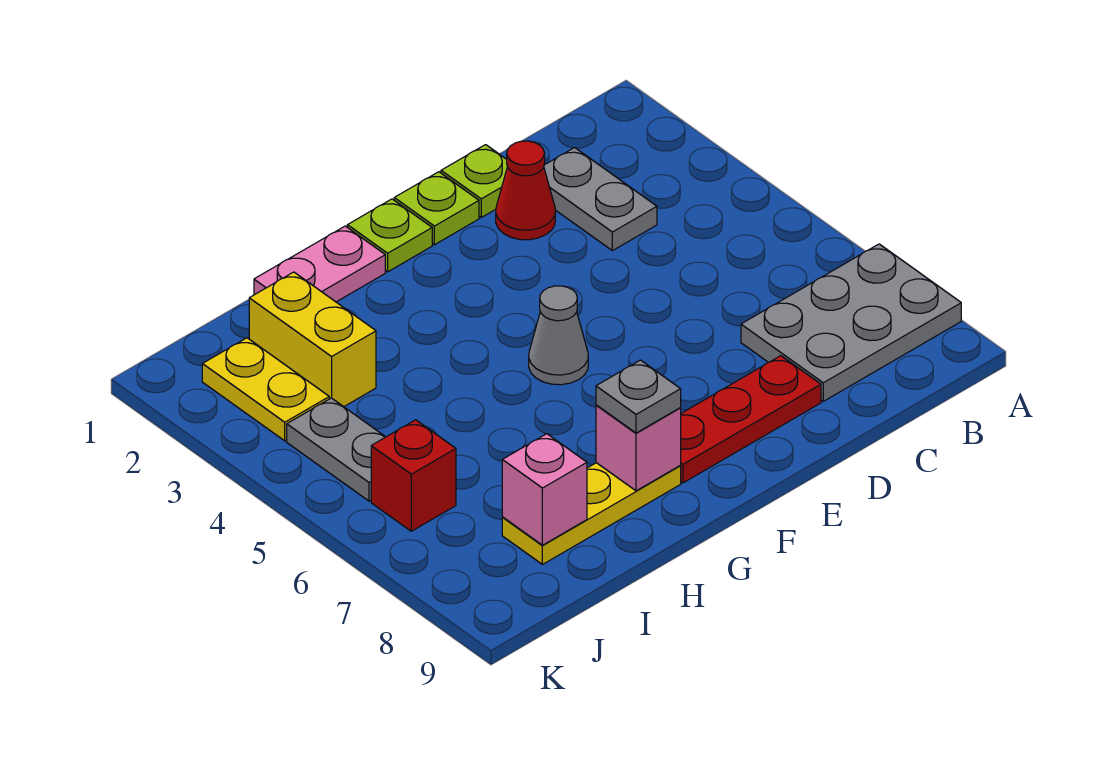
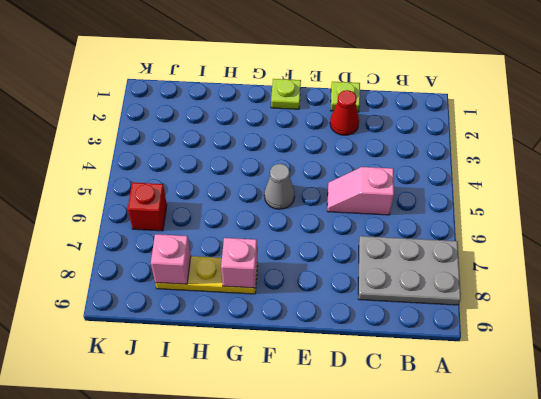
pink slope C5:D5 level 1 top C -> none
none -> grey plate C2:C3 level 1
none -> red plate D8:F8 level 1
none -> lime plate E1 level 1

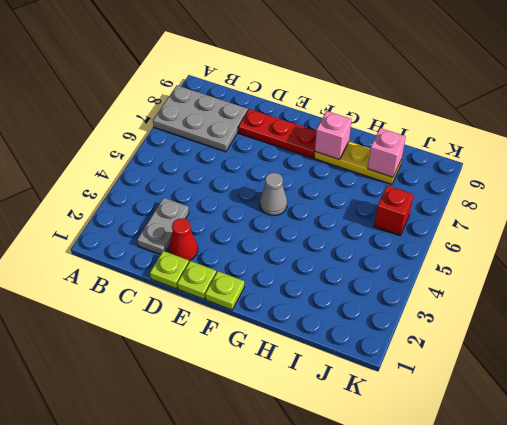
none -> pink plate G1:H1 level 1
none -> yellow brick I2:I3 level 1
none -> yellow plate J2:J3 level 1

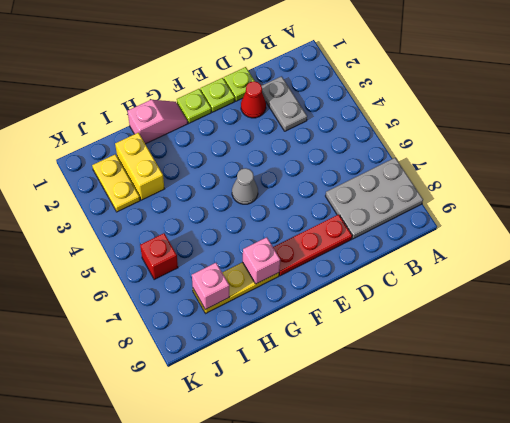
pink slope G1:H1 level 1 top H -> pink plate G1:H1 level 1
none -> grey plate J4:J5 level 1
none -> grey plate G8 level 3

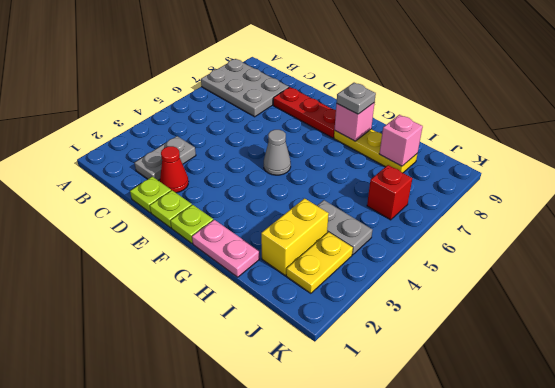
grey plate I4:J4 level 1 -> grey plate J4:J5 level 1

